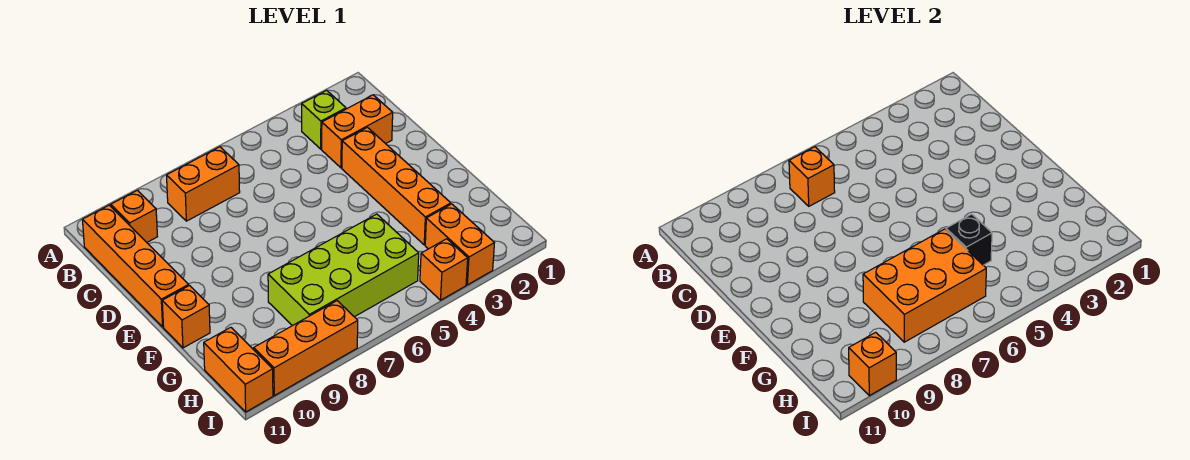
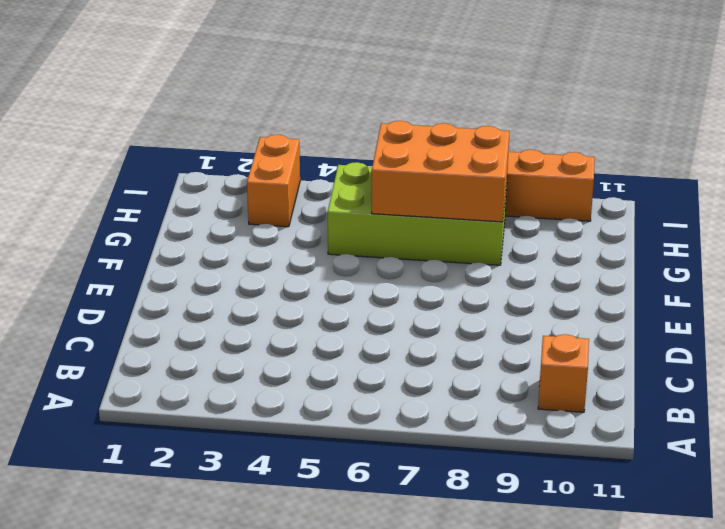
none -> lime brick B3 level 1
none -> orange brick B7:B8 level 1
none -> orange brick B11:E11 level 1

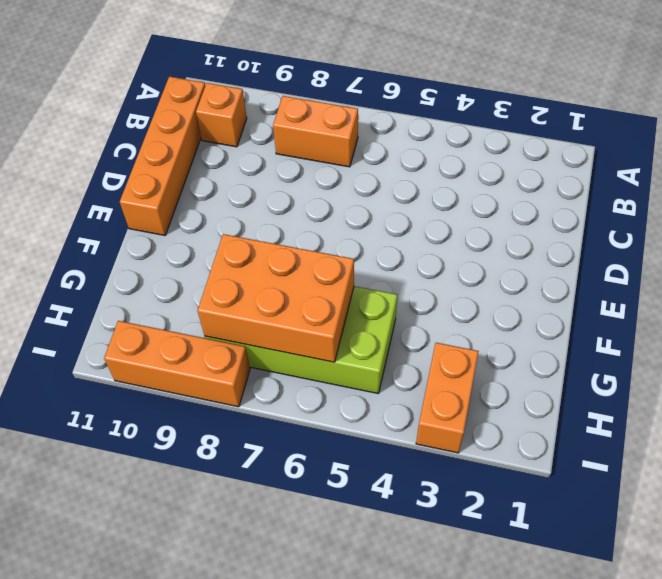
none -> lime brick B3 level 1
none -> orange brick C2:C3 level 1
none -> orange brick D3:G3 level 1

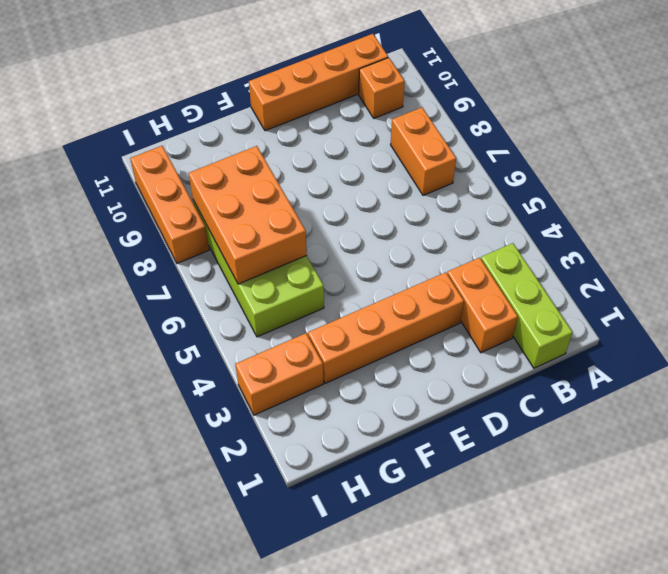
lime brick B1:B3 level 1 -> lime brick B3 level 1
none -> orange brick F11 level 1
none -> orange brick H11:I11 level 1
none -> orange brick I4 level 1

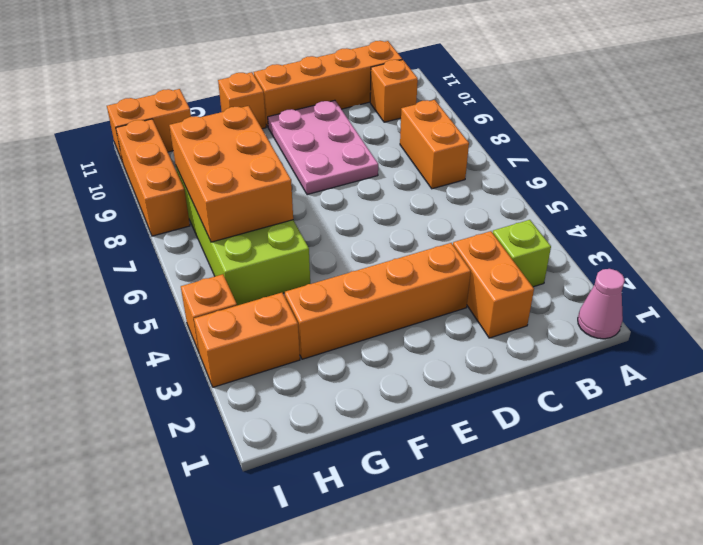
pink cone A1 level 1 -> none
pink plate D8:E10 level 1 -> none
none -> orange brick B7 level 2
none -> black brick G5 level 2
none -> orange brick I10 level 2

